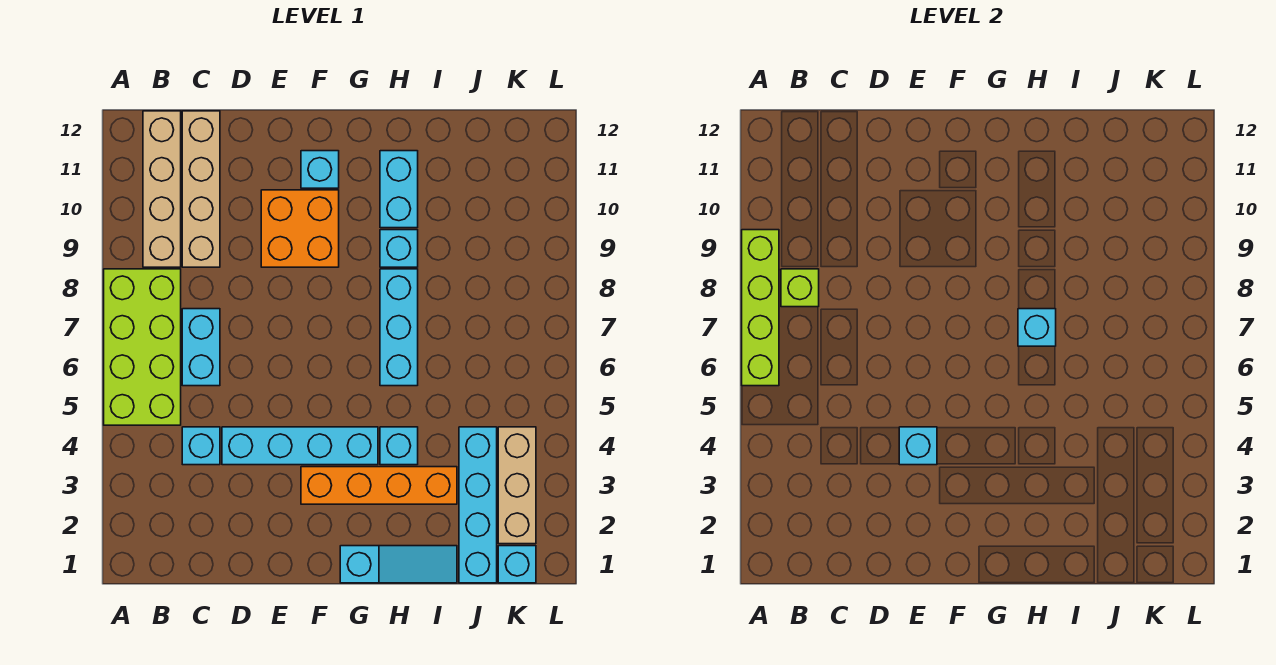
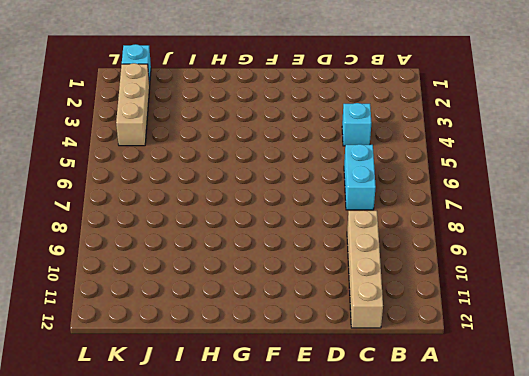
none -> lime brick A5:B8 level 1
none -> tan brick B9:B12 level 1
none -> cyan brick D4:G4 level 1

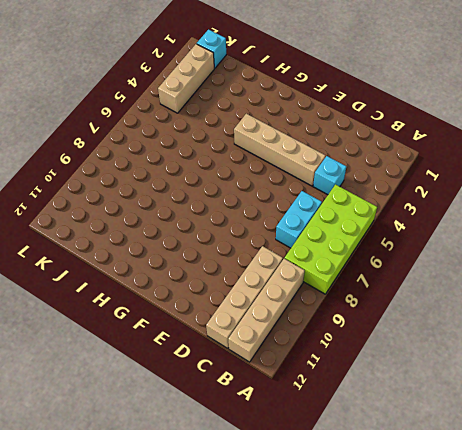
tan brick D4:G4 level 1 -> cyan brick D4:G4 level 1
none -> orange brick E9:F10 level 1
none -> orange brick F3:I3 level 1
none -> cyan brick F11 level 1

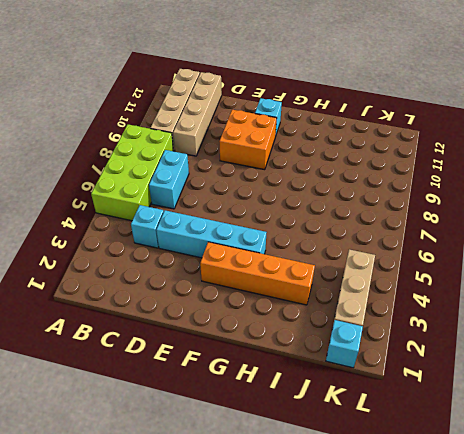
none -> cyan slope G1:I1 level 1 top G
none -> cyan brick H4 level 1
none -> cyan brick H6:H8 level 1

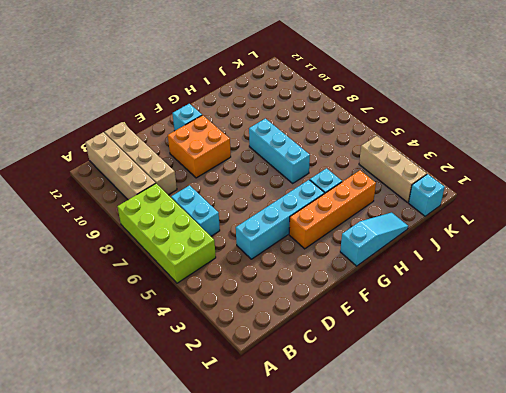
none -> cyan brick C4 level 1
none -> cyan brick H9 level 1
none -> cyan brick H10:H11 level 1

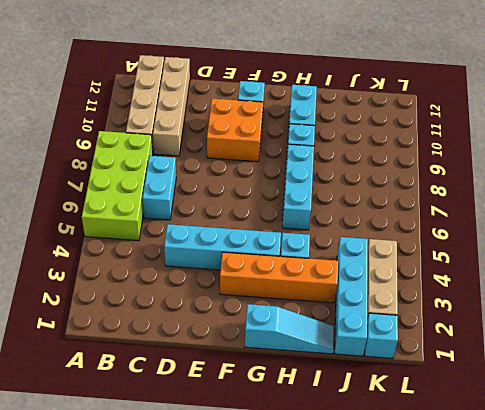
none -> cyan brick C4 level 1
none -> lime brick A6:A9 level 2
none -> lime brick B8 level 2

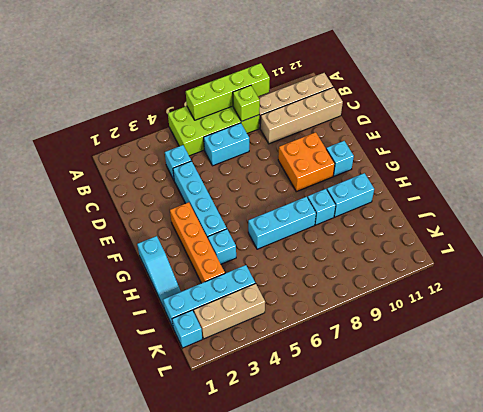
none -> cyan brick E4 level 2
none -> cyan brick H7 level 2

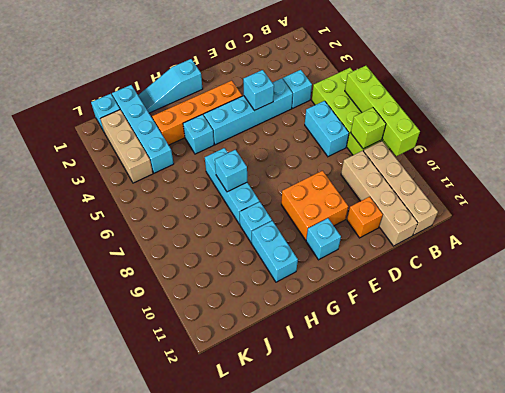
orange brick D11 level 1 -> none

